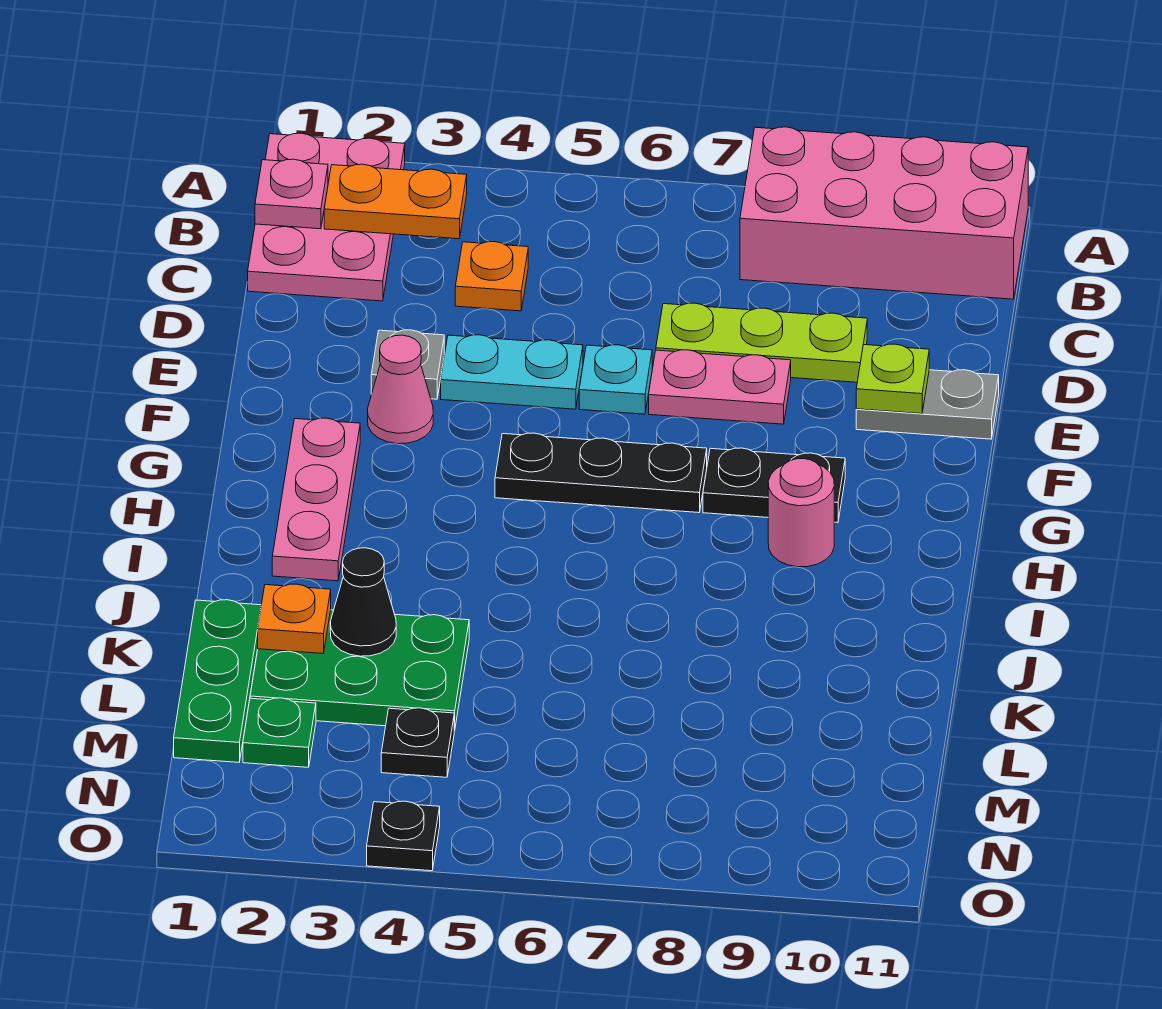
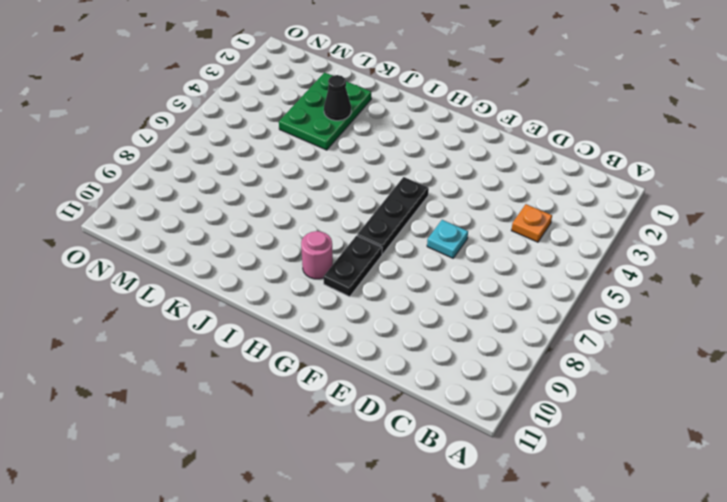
none -> pink plate A1:C2 level 1
none -> pink brick A8:B11 level 1
none -> lime plate D7:D9 level 1

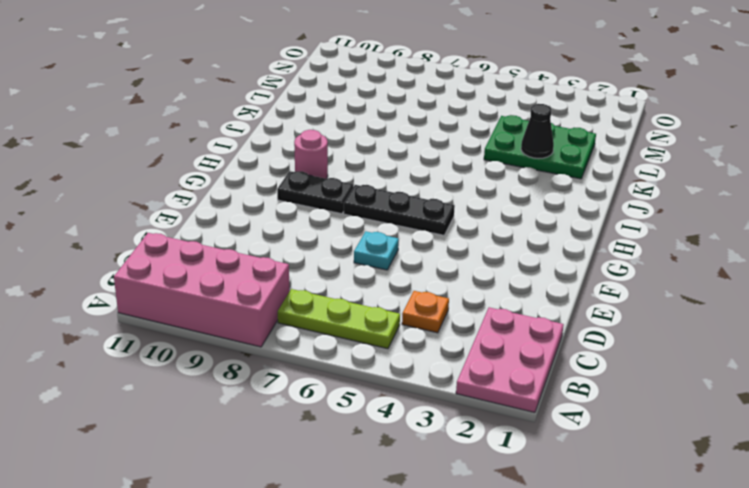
lime plate B5:B7 level 1 -> lime plate D7:D9 level 1
none -> grey plate E3 level 1
none -> cyan plate E4:E5 level 1
none -> pink plate E7:E8 level 1

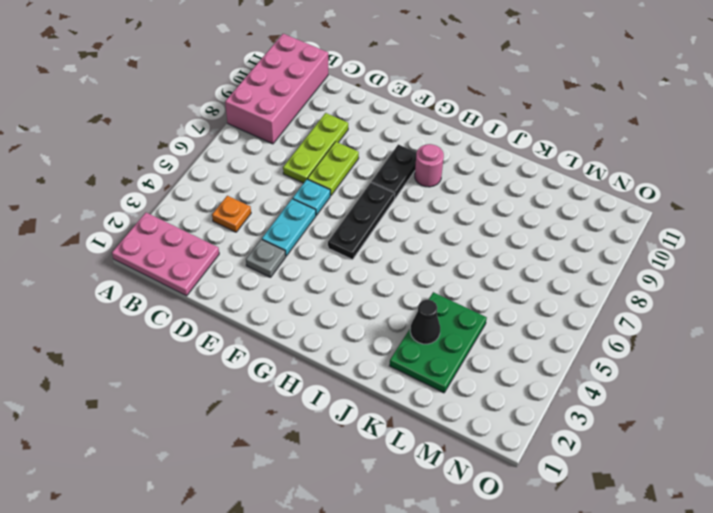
lime plate E7:E8 level 1 -> pink plate E7:E8 level 1
none -> grey plate E10:E11 level 1
none -> pink cone F3 level 1
none -> pink plate G2:I2 level 1

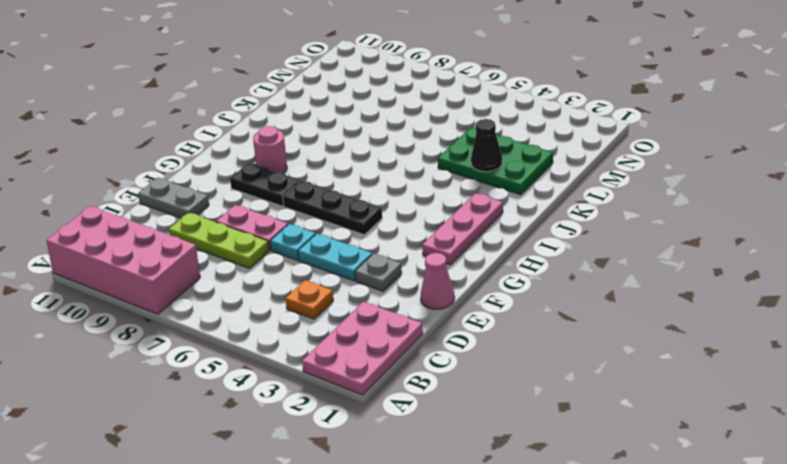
pink cone E1 level 1 -> pink cone F3 level 1
none -> green plate K1:M1 level 1
none -> green plate M2 level 1
none -> black plate M4 level 1

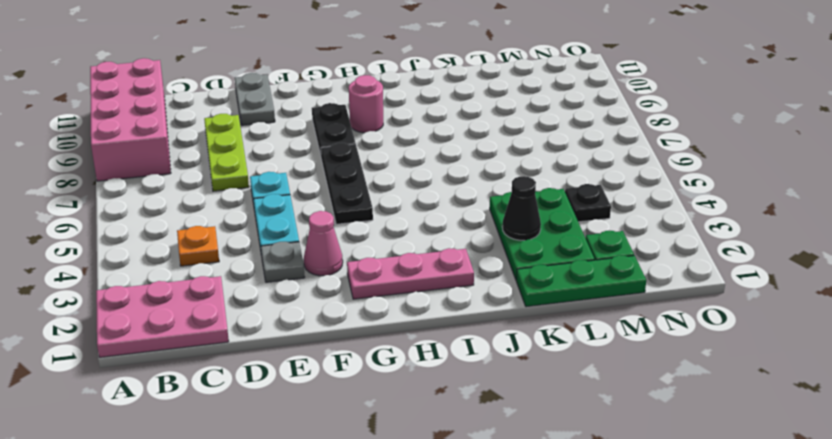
none -> pink plate E7:E8 level 1
none -> black plate O4 level 1
none -> pink plate B1 level 2

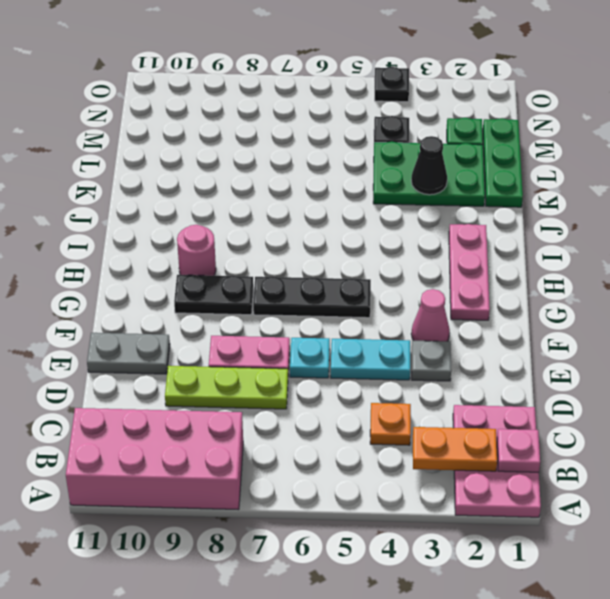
none -> lime plate E10 level 2
none -> orange plate K2 level 2

